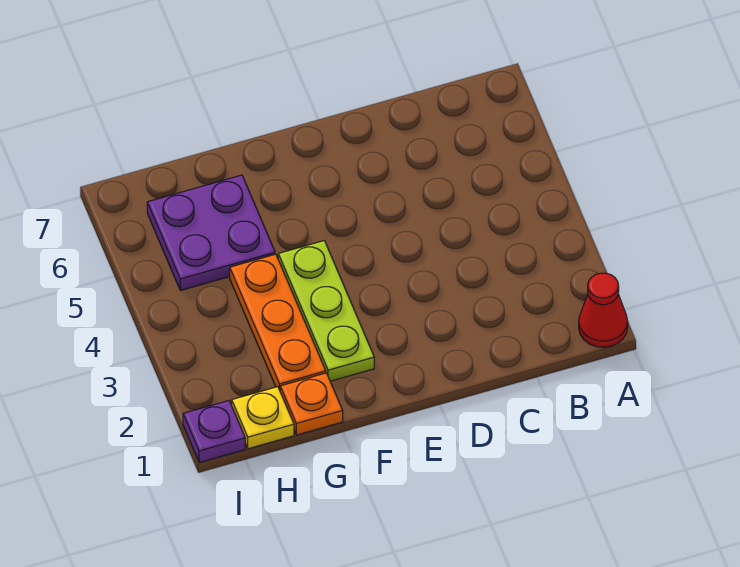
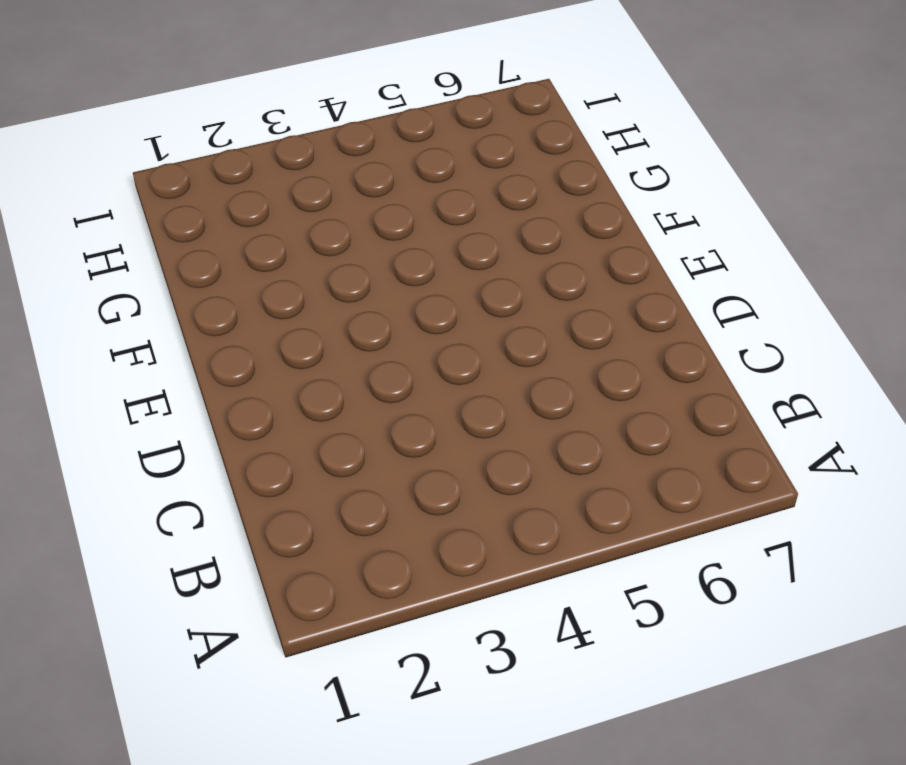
none -> red cone A1 level 1
none -> lime plate F2:F4 level 1

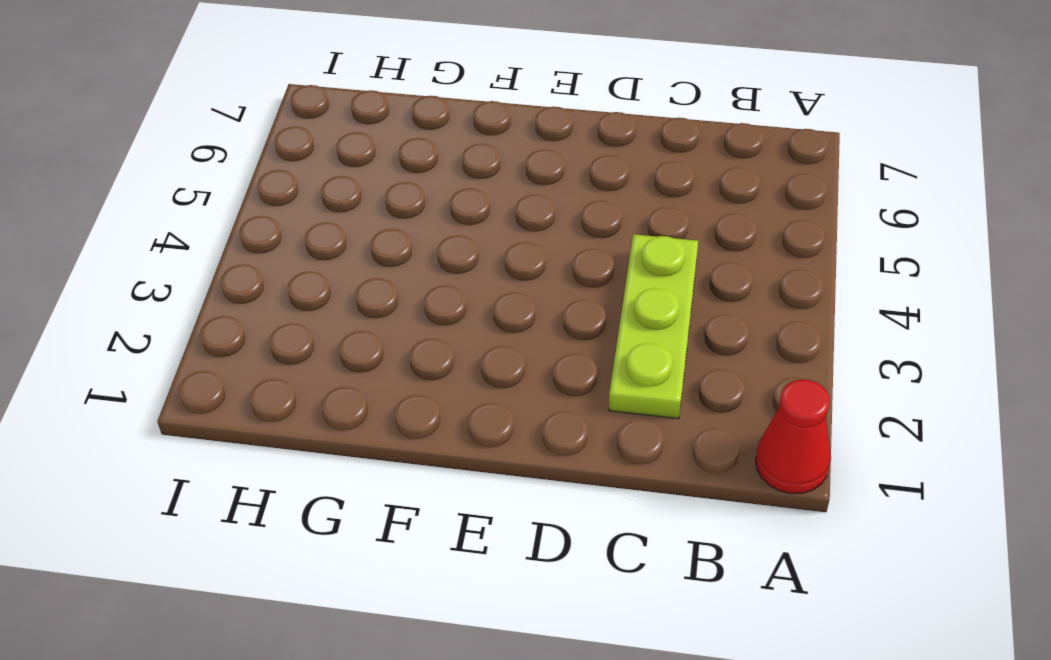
lime plate C2:C4 level 1 -> lime plate F2:F4 level 1
none -> orange plate G1 level 1
none -> orange plate G2:G4 level 1

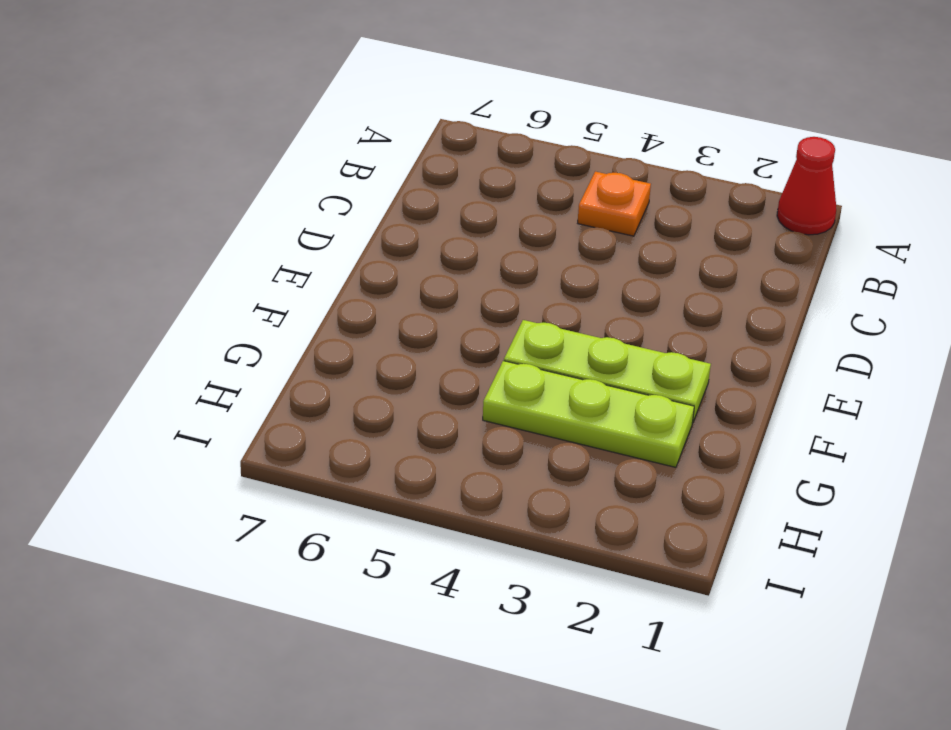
orange plate B4 level 1 -> orange plate G1 level 1
lime plate G2:G4 level 1 -> orange plate G2:G4 level 1
none -> purple plate G5:H6 level 1
none -> yellow plate H1 level 1

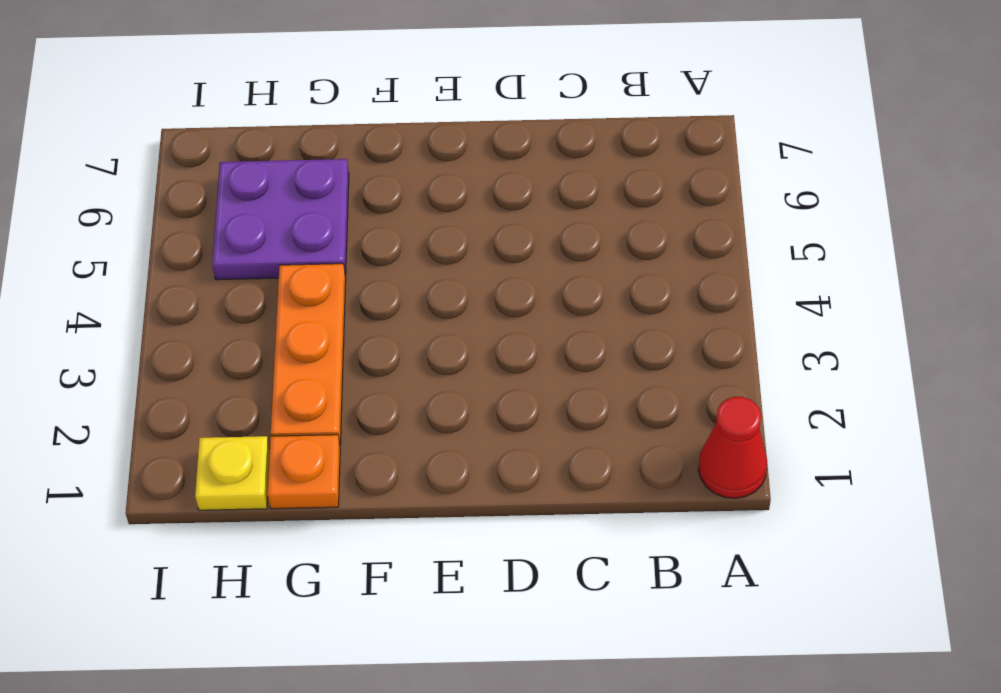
none -> lime plate F2:F4 level 1
none -> purple plate I1 level 1

